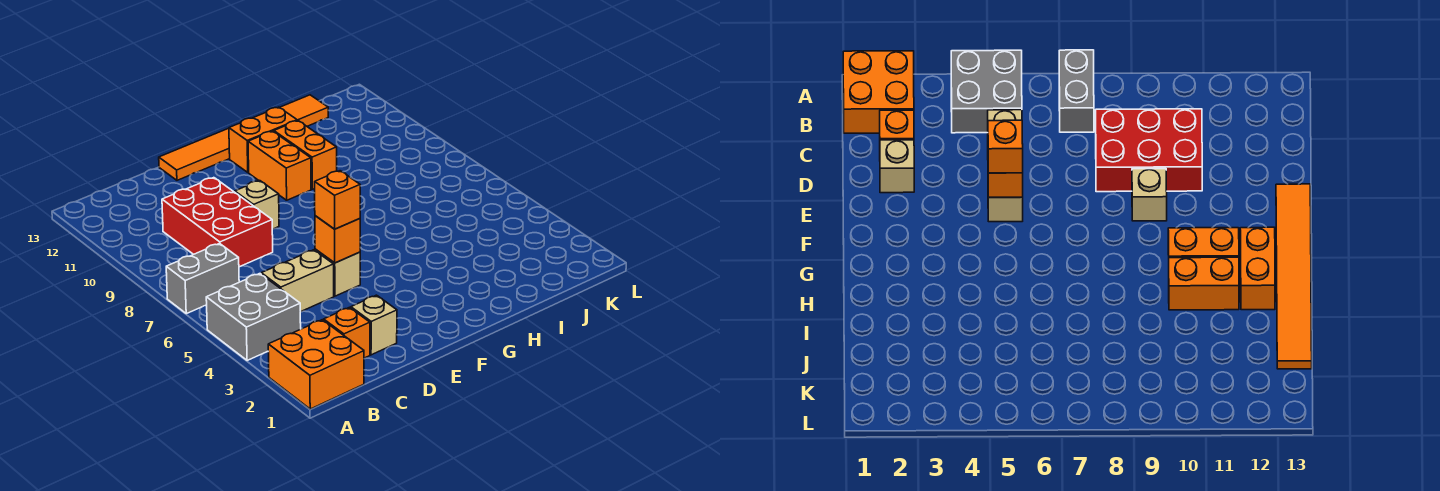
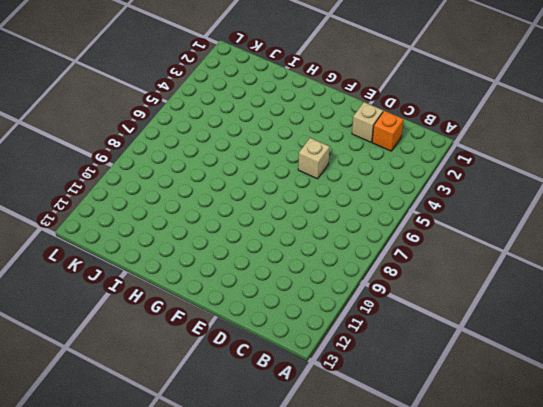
none -> orange brick A1:B2 level 1
none -> grey brick A4:B5 level 1
none -> grey brick A7:B7 level 1

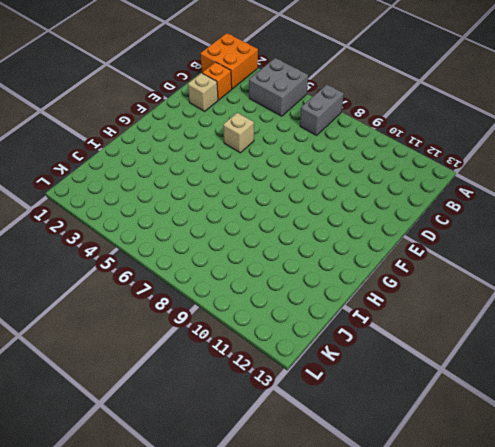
none -> tan brick C5:D5 level 1
none -> red brick C8:D10 level 1
none -> tan brick E9 level 1

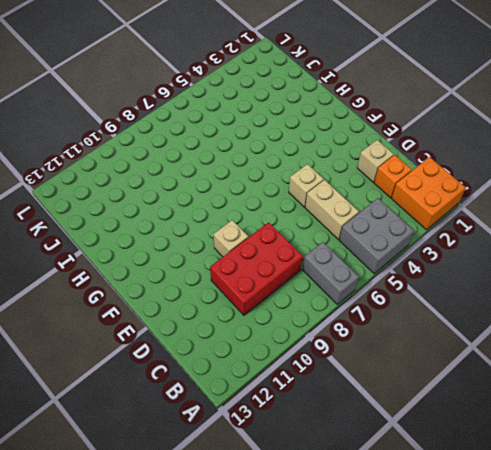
none -> orange tile E13:J13 level 1
none -> orange brick G10:G11 level 1
none -> orange brick G12:H12 level 1

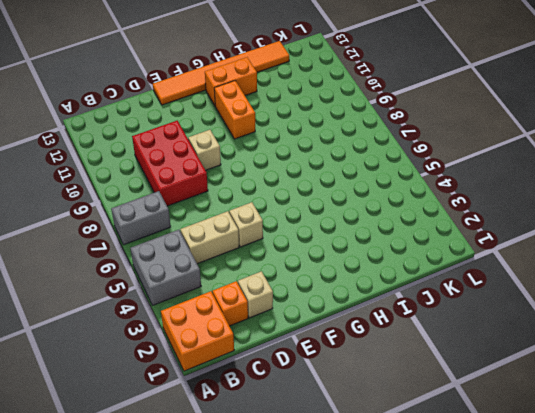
none -> orange brick H10:H11 level 1
none -> orange brick E5 level 2
none -> orange brick E5 level 3

